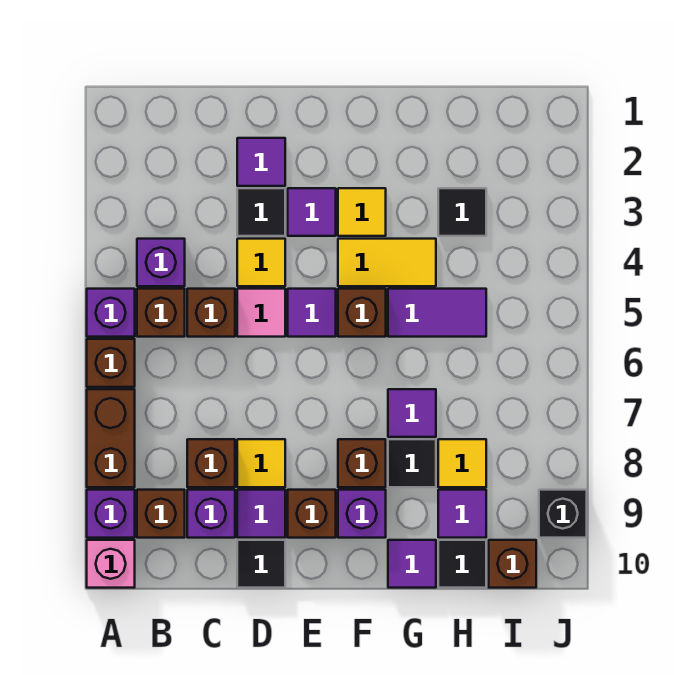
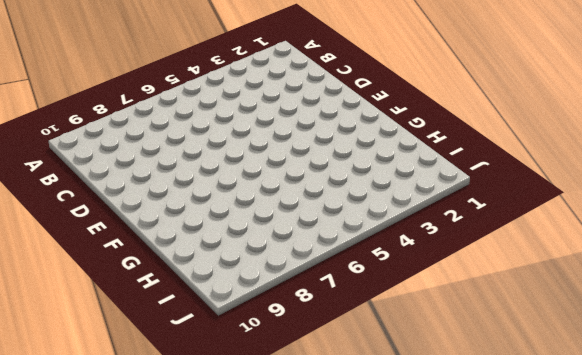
none -> purple brick A5 level 1
none -> brown brick A6 level 1
none -> brown brick A7:A8 level 1
none -> purple brick A9 level 1

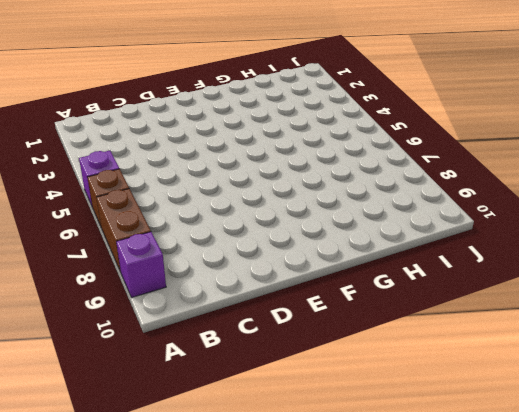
none -> pink brick A10 level 1
none -> purple brick B4 level 1
none -> brown brick B5 level 1
none -> brown brick B9 level 1

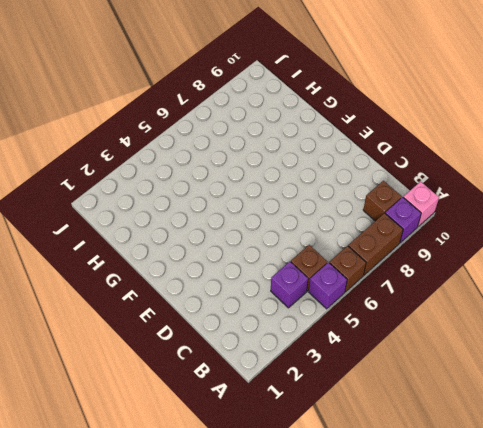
none -> brown brick C5 level 1
none -> brown brick C8 level 1
none -> purple brick C9 level 1
none -> purple tile D2 level 1

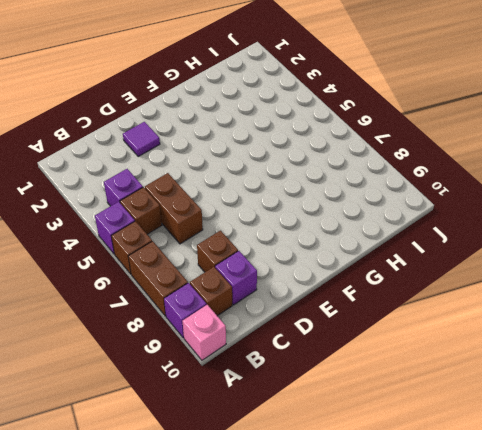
brown brick C5:C6 level 1 -> brown brick C5 level 1
none -> black tile D3 level 1
none -> yellow tile D4 level 1
none -> pink tile D5 level 1
none -> yellow tile D8 level 1

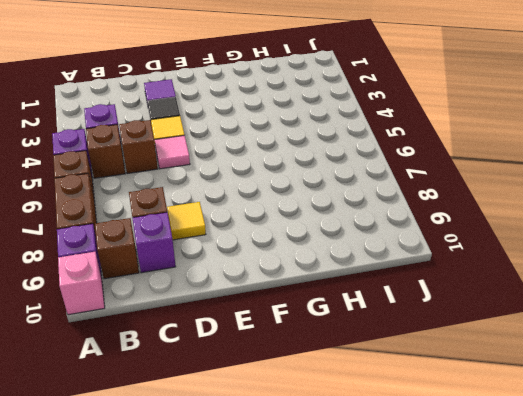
none -> purple tile D9 level 1
none -> black tile D10 level 1
none -> purple tile E3 level 1
none -> purple tile E5 level 1

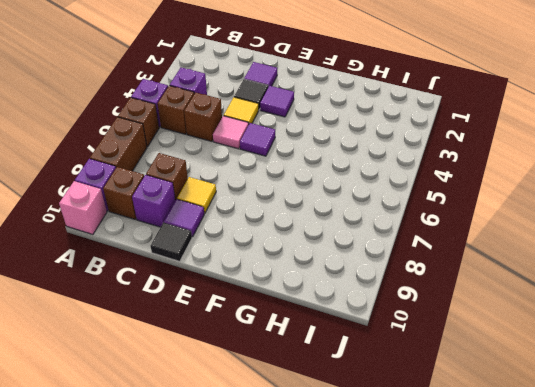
none -> brown brick E9 level 1
none -> yellow tile F3 level 1
none -> yellow tile F4:G4 level 1
none -> brown brick F5 level 1

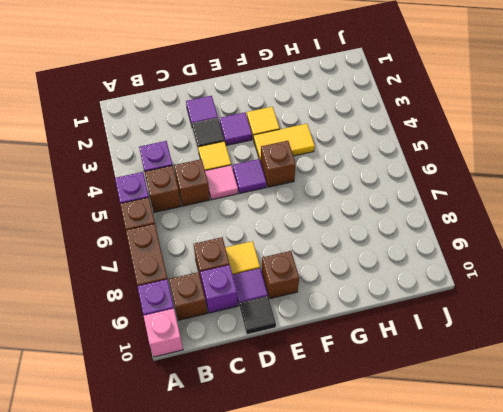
none -> brown brick F8 level 1
none -> purple brick F9 level 1
none -> purple tile G5:H5 level 1
none -> purple tile G7 level 1

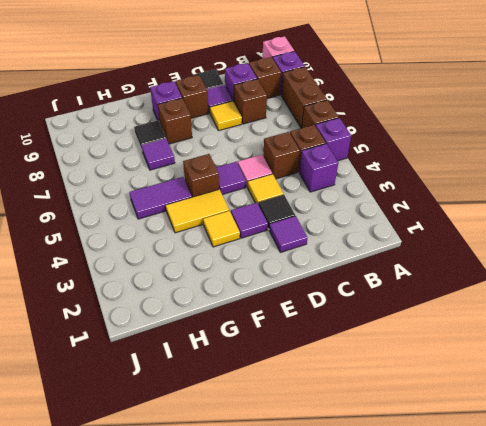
none -> purple tile G10 level 1
none -> black tile H3 level 1
none -> yellow tile H8 level 1
none -> purple tile H9 level 1

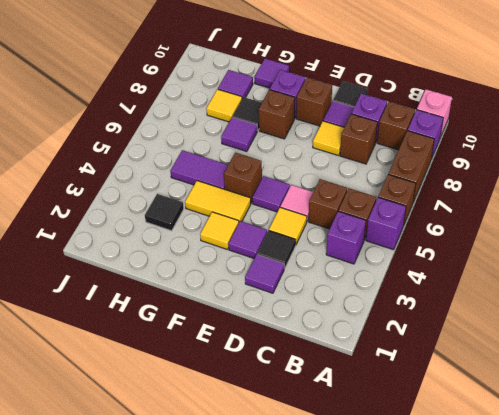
none -> black tile H10 level 1
none -> brown brick I10 level 1
none -> black brick J9 level 1

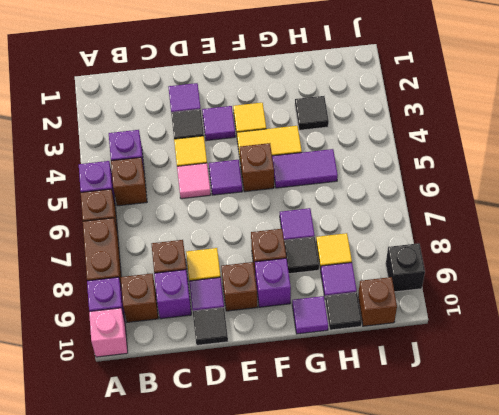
none -> brown brick C5 level 1

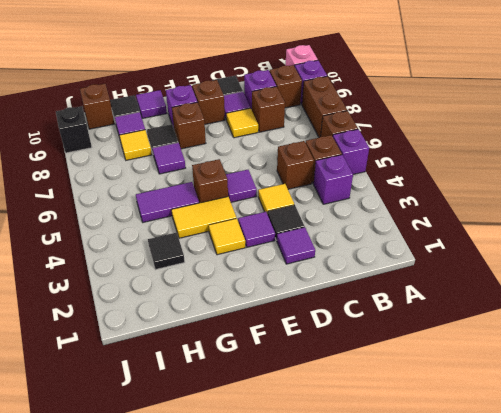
none -> pink tile D5 level 1

